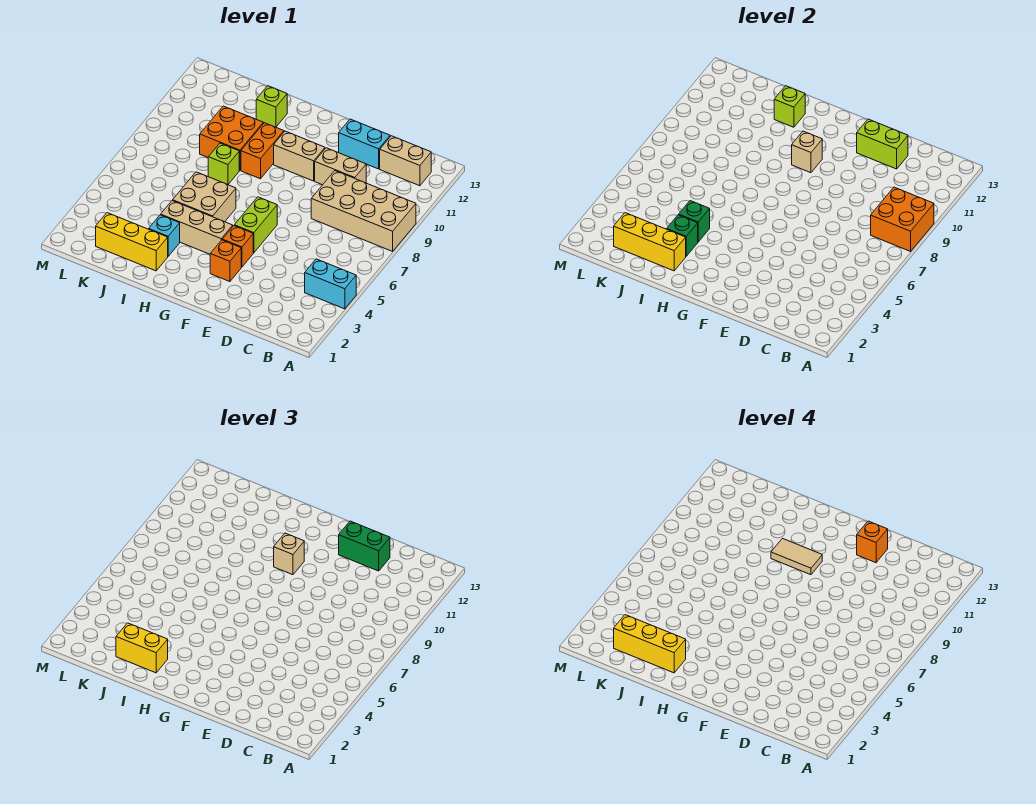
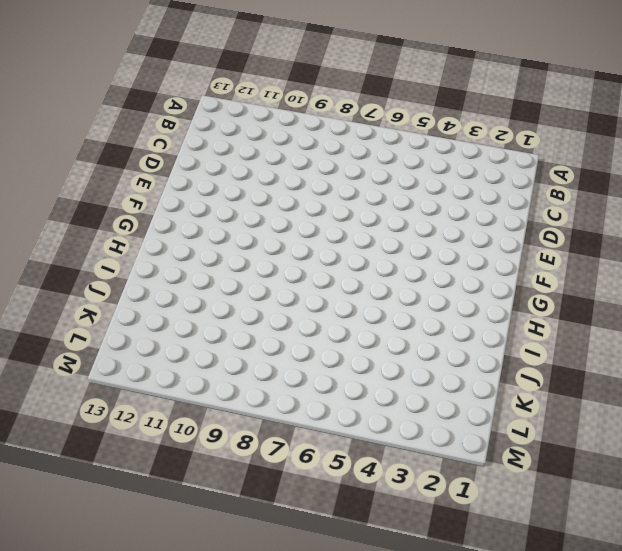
none -> cyan brick A4:B4 level 1
none -> tan brick A8:D9 level 1
none -> tan brick B12:C12 level 1
none -> tan brick D10:E10 level 1

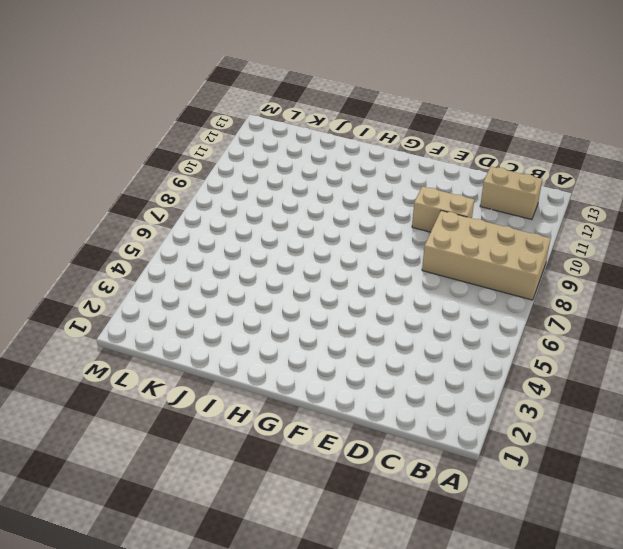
none -> cyan brick A4:B4 level 1
none -> cyan brick D12:E12 level 1
none -> orange brick F3 level 1
none -> orange brick F4 level 1

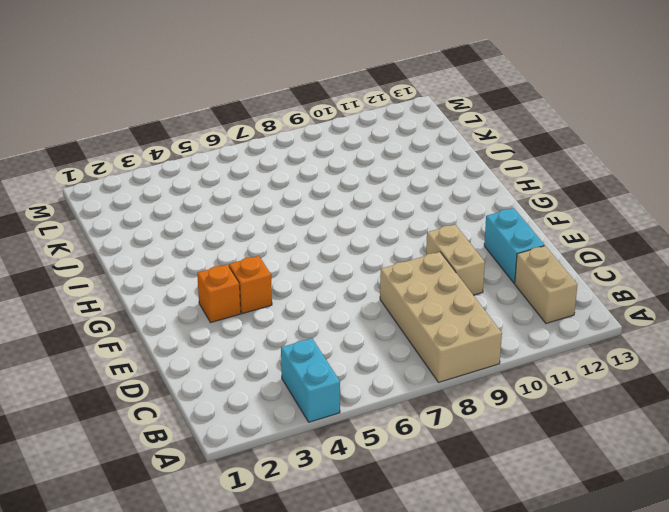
none -> lime brick F5:F6 level 1
none -> tan brick F10:G10 level 1
none -> tan brick G4:I4 level 1
none -> tan brick H5:I6 level 1

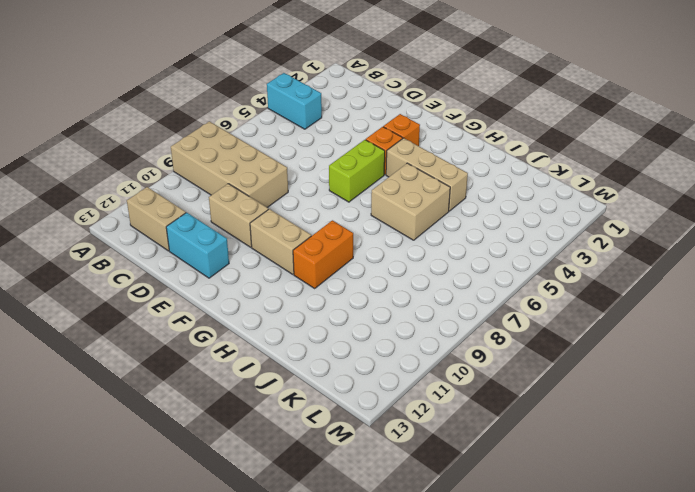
none -> yellow brick I2:K2 level 1
none -> cyan brick I3 level 1
none -> lime brick I8 level 1
none -> orange brick I9:J10 level 1

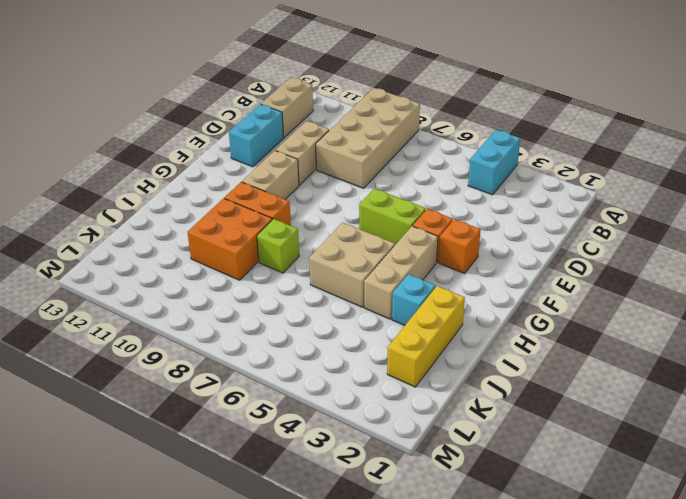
none -> lime brick I12 level 1
none -> orange brick A8:B9 level 2
none -> lime brick D12:E12 level 2
none -> tan brick G10 level 2

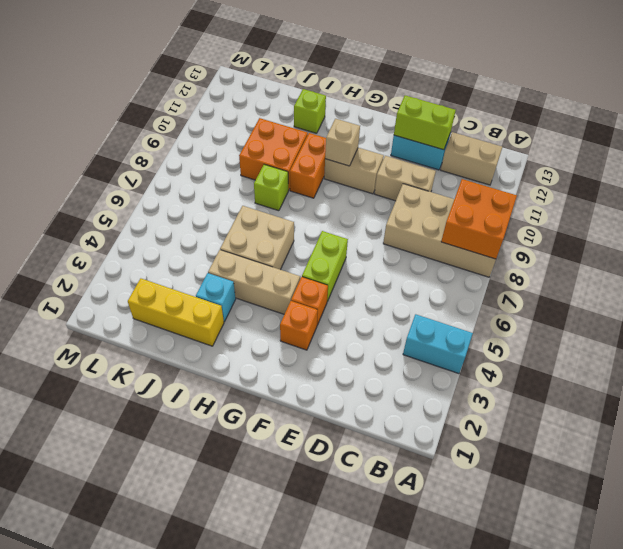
none -> yellow brick I2:K2 level 2
none -> green brick I3 level 2
none -> green brick I4 level 2
none -> lime brick I12 level 2

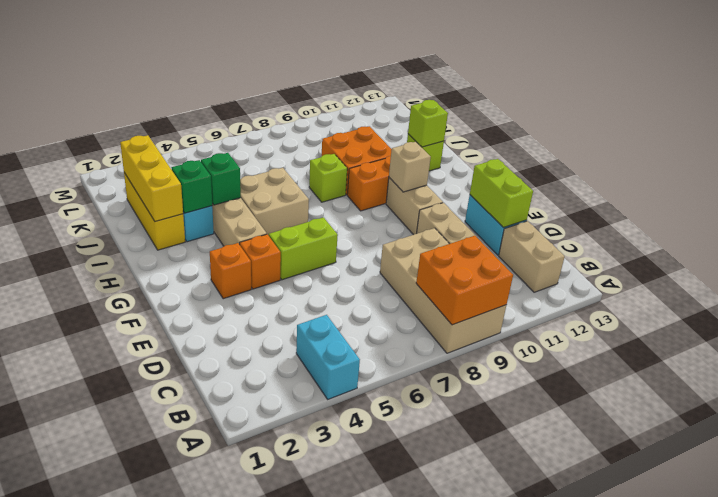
none -> green brick D12:E12 level 3
none -> tan brick G10 level 3
none -> yellow brick I2:J2 level 3
none -> orange brick E12 level 4

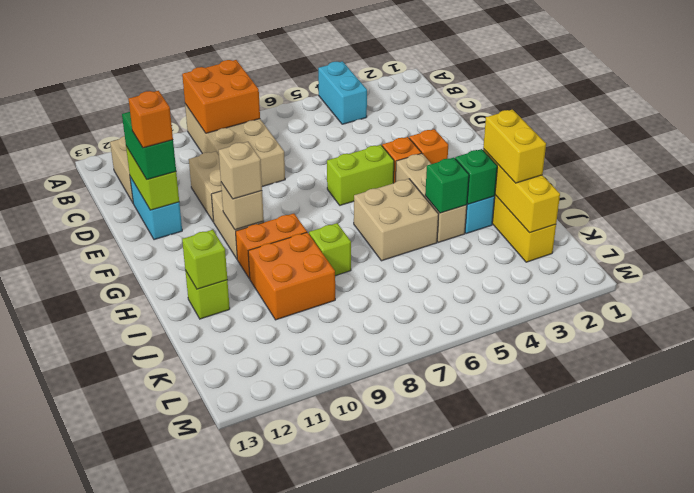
none -> tan tile G10:H10 level 4
none -> yellow brick I2:K2 level 4

